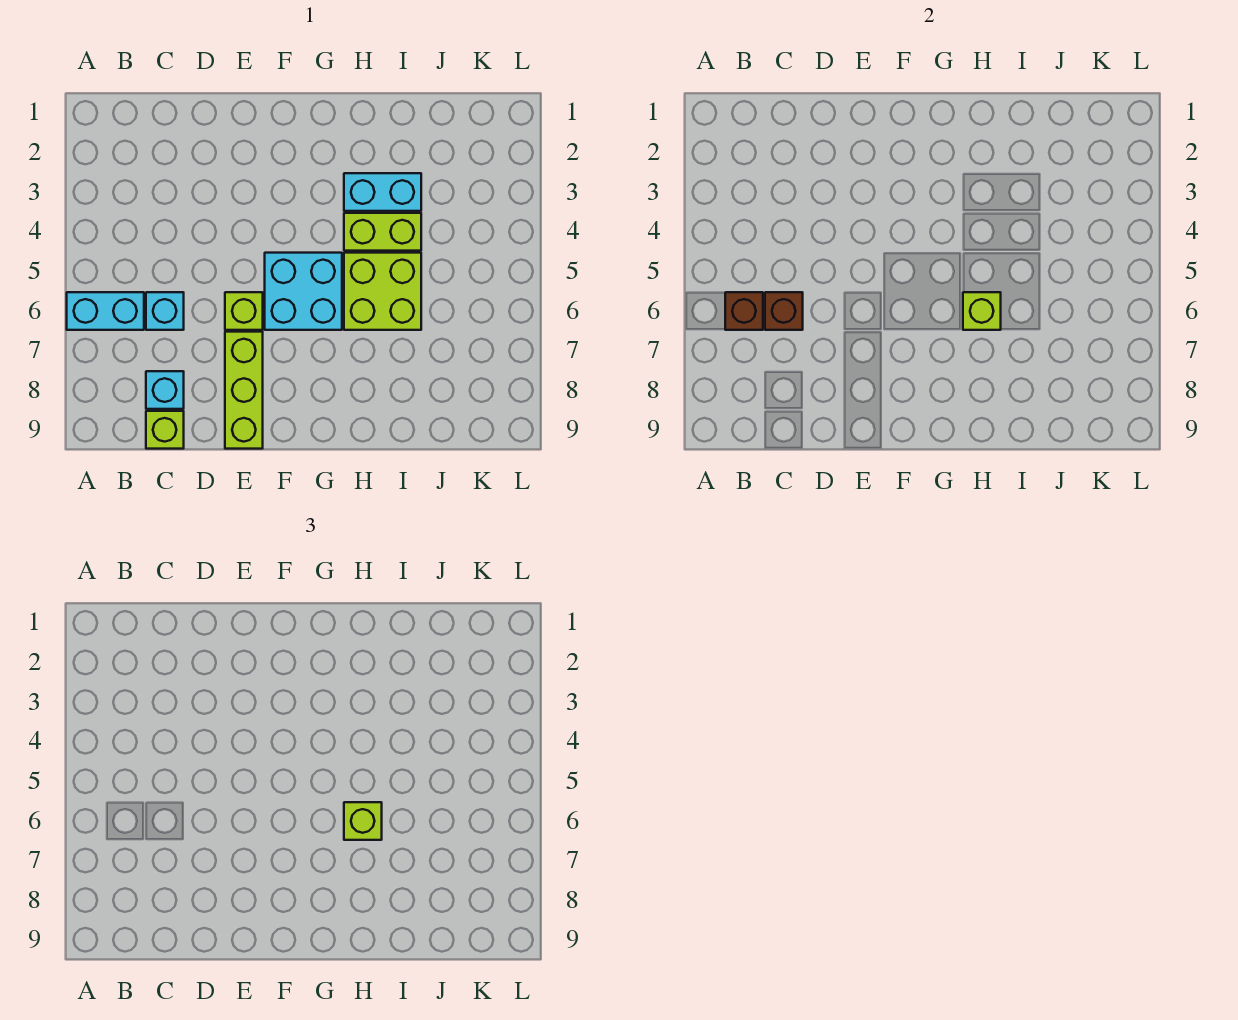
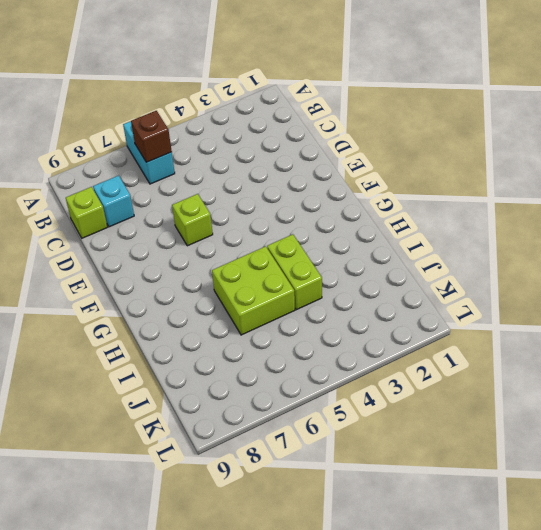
none -> cyan brick C6 level 1
none -> lime brick E7:E9 level 1
none -> cyan brick F5:G6 level 1

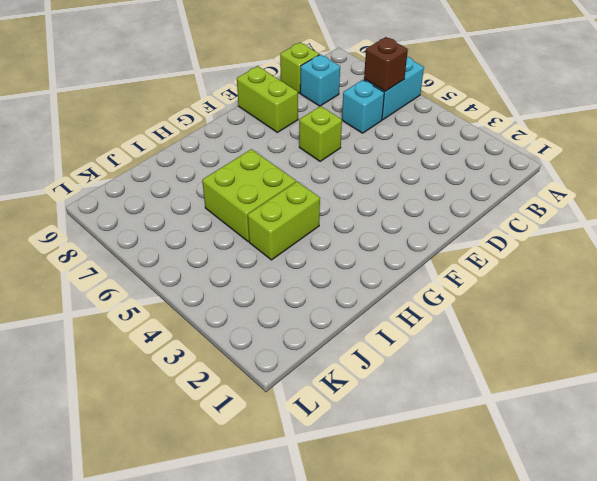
lime brick E8:E9 level 1 -> lime brick E7:E9 level 1
none -> cyan brick F5:G6 level 1
none -> cyan brick H3:I3 level 1
none -> brown brick C6 level 2

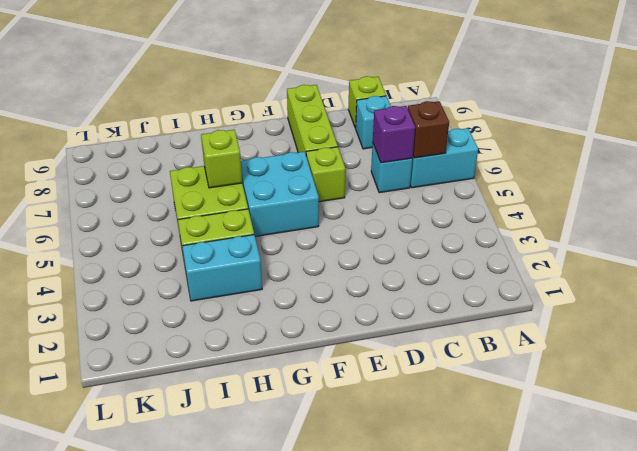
purple brick C6 level 2 -> brown brick C6 level 2
none -> lime brick H6 level 3

